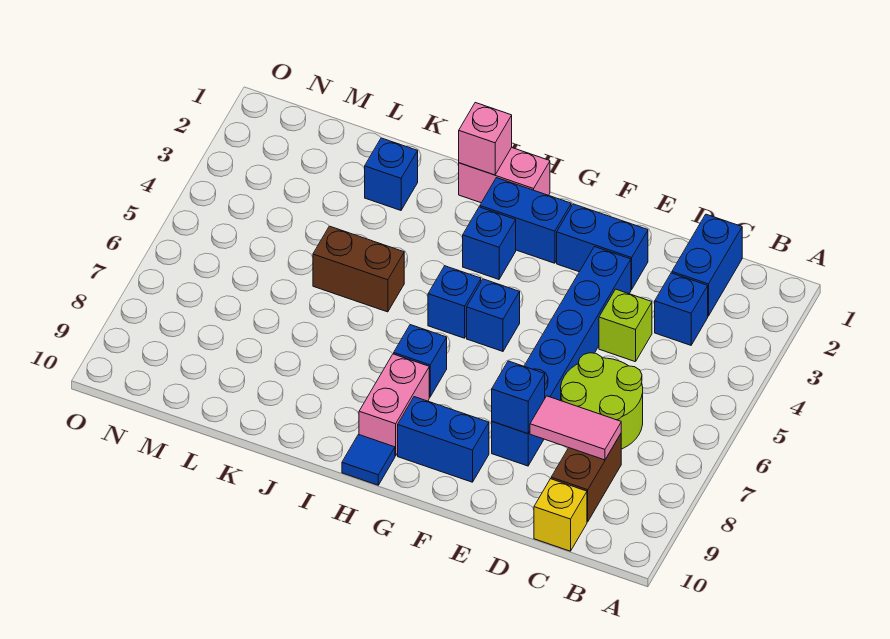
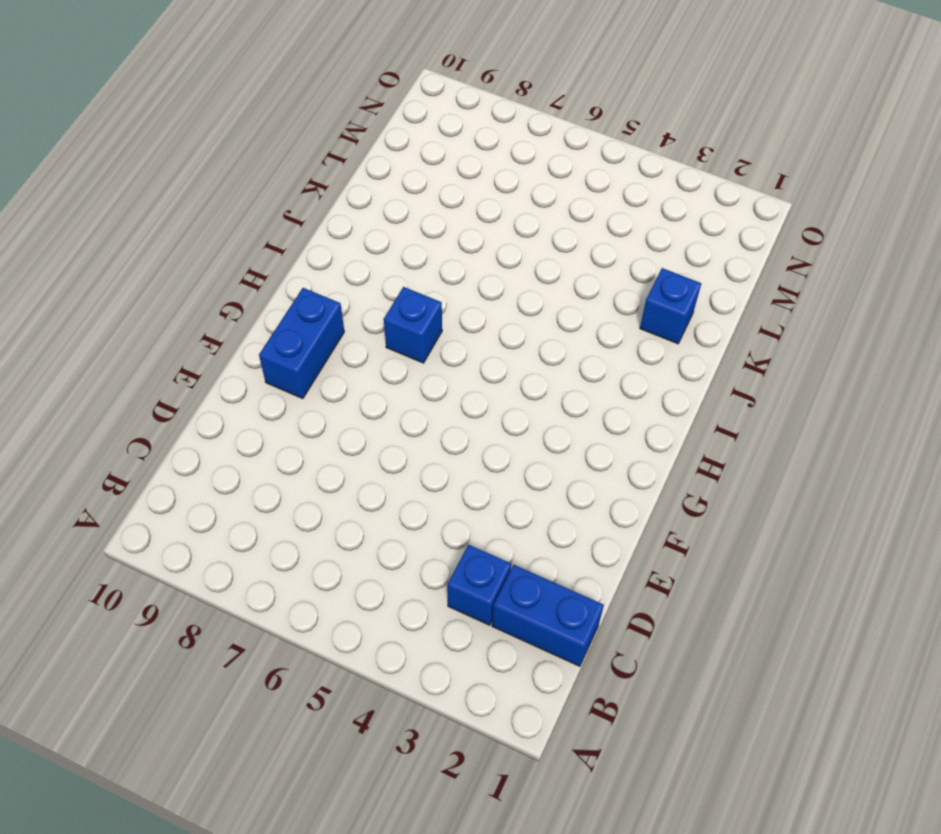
none -> lime round brick C6:D7 level 1
none -> brown brick C8:C9 level 1
none -> yellow brick C10 level 1

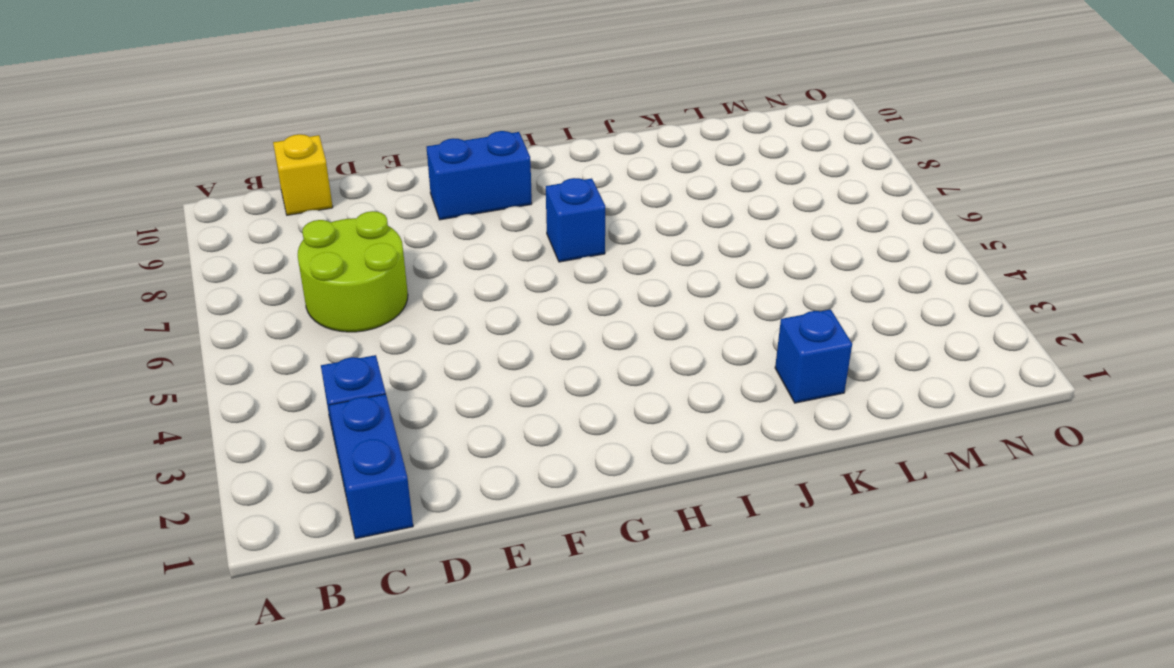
none -> brown brick C8:C9 level 1
none -> lime brick D4 level 1
none -> blue brick E2:F2 level 1

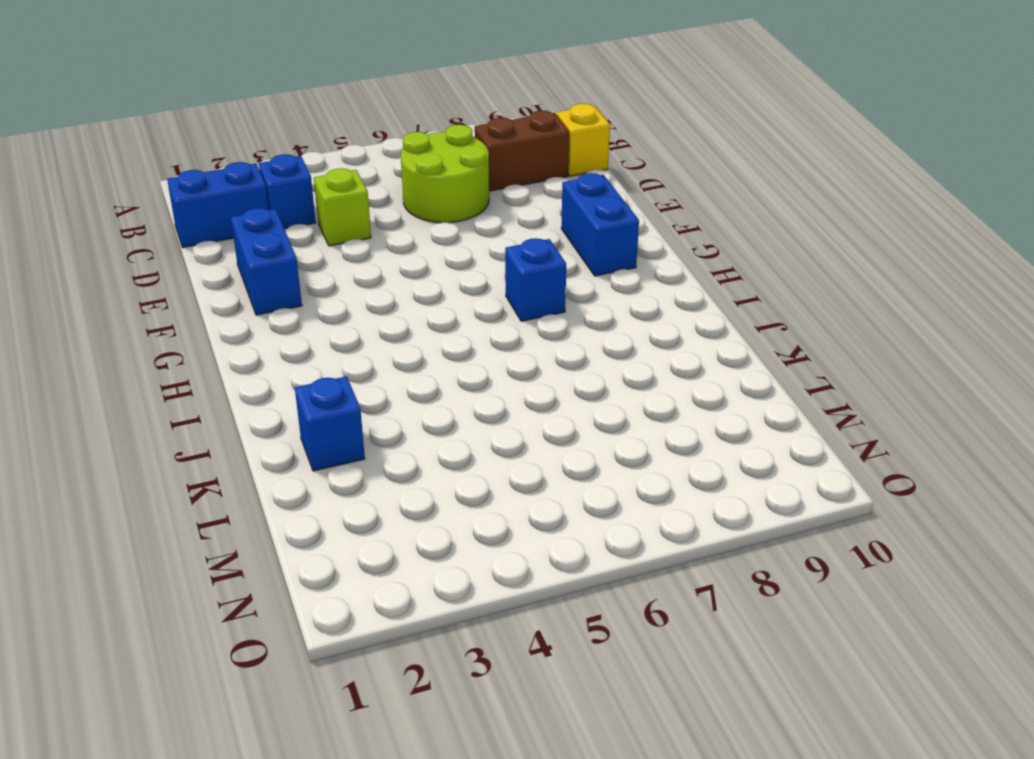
none -> blue brick E3:E8 level 1
none -> blue brick G2:H2 level 1
none -> blue brick G5 level 1

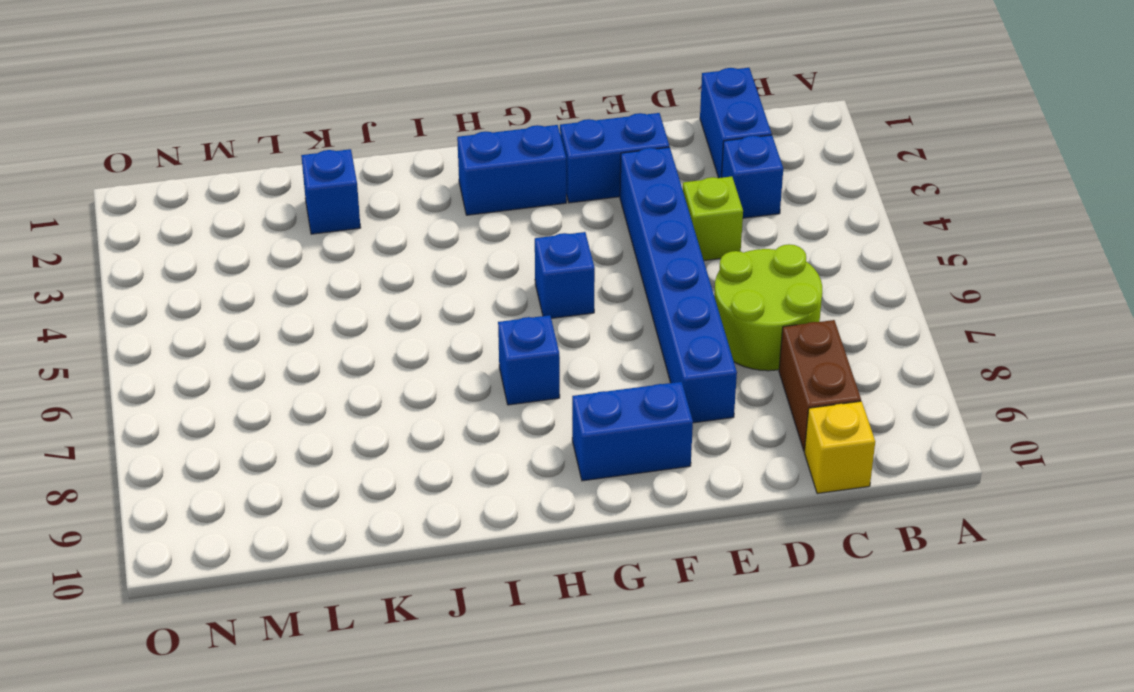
none -> pink brick H1:I1 level 1
none -> blue brick H3 level 1
none -> blue brick H5 level 1

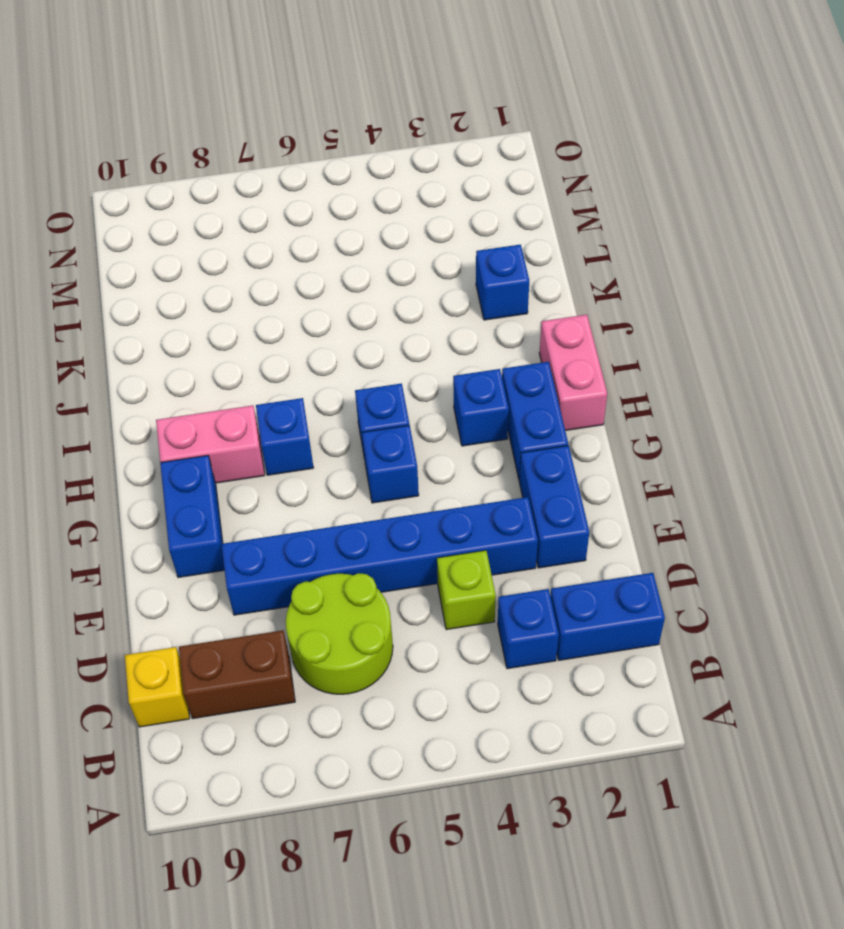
none -> blue tile H10 level 1
none -> brown brick J5:K5 level 1
none -> pink tile C8:D8 level 2

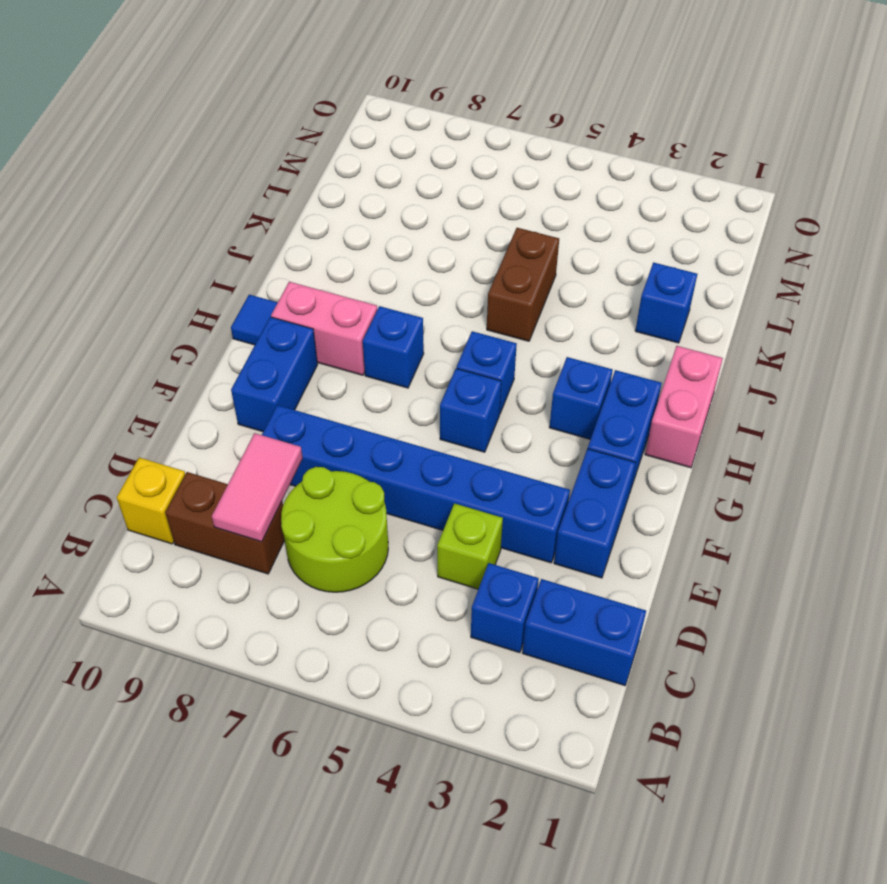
none -> blue brick E8 level 2
none -> pink brick I1 level 2

